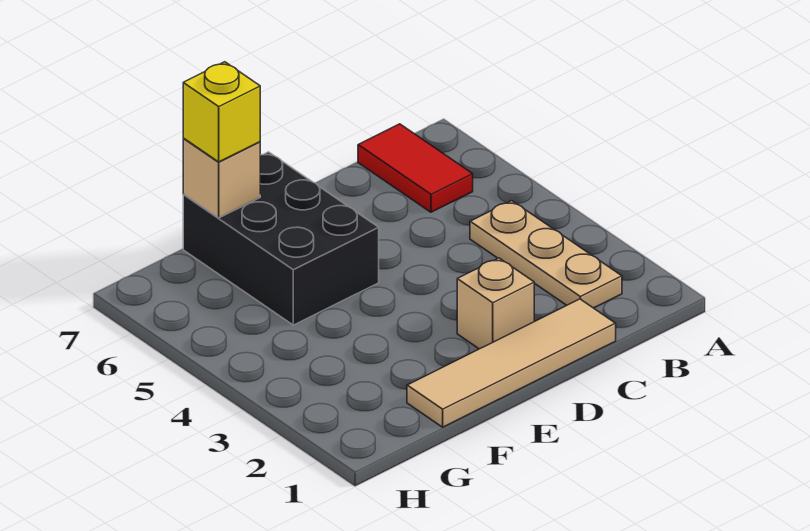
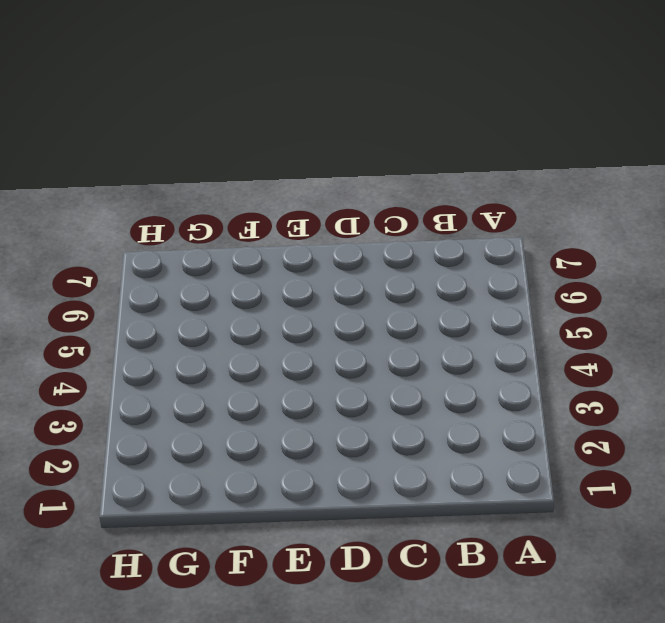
none -> tan plate B2:B4 level 1
none -> red tile B6:B7 level 1

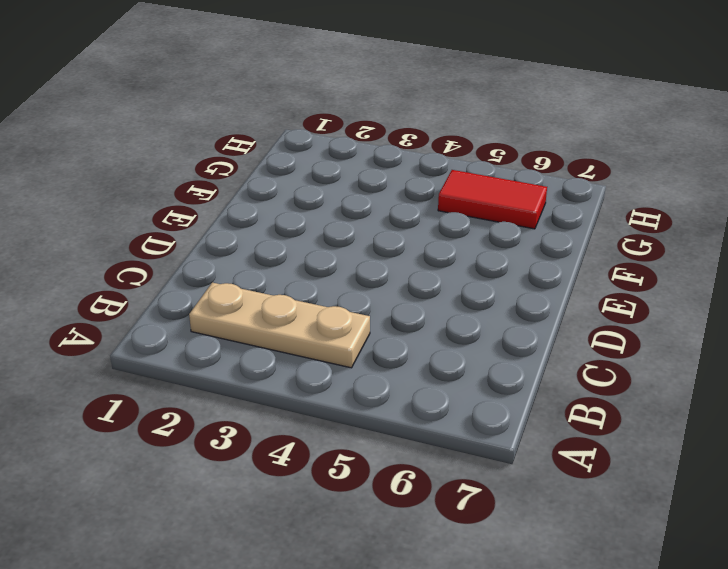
red tile G5:G6 level 1 -> red tile B6:B7 level 1
none -> tan tile C1:F1 level 1
none -> tan brick D2 level 1

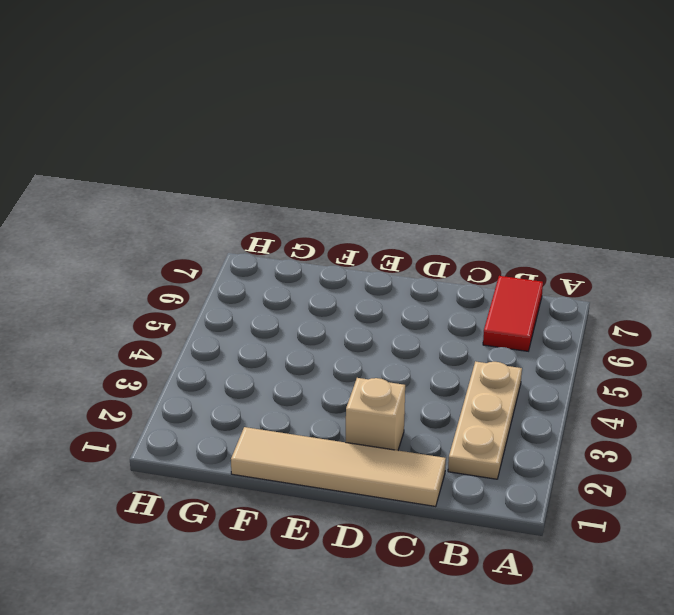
none -> black brick E5:F7 level 1
none -> tan brick F7 level 2

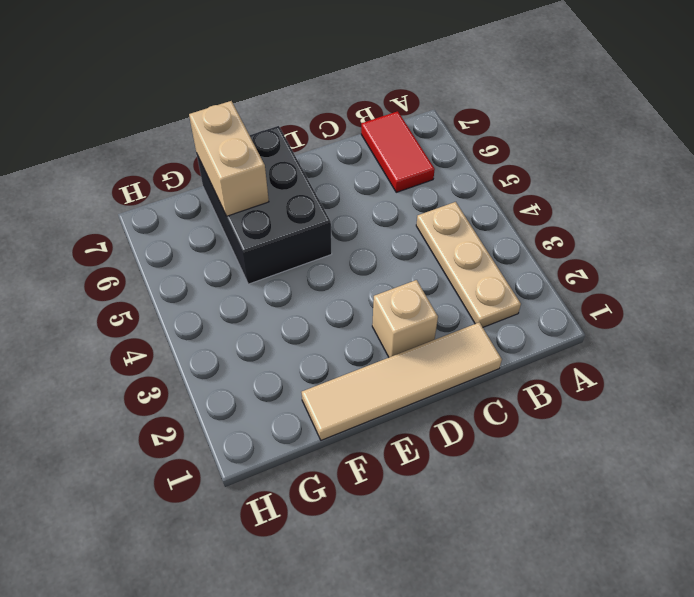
tan brick F6:F7 level 2 -> tan brick F7 level 2
none -> yellow brick F7 level 3

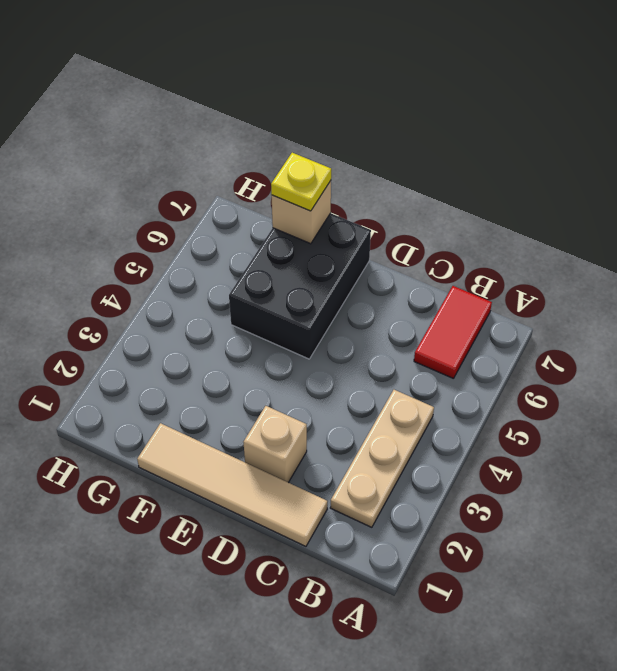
yellow plate F7 level 3 -> yellow brick F7 level 3

